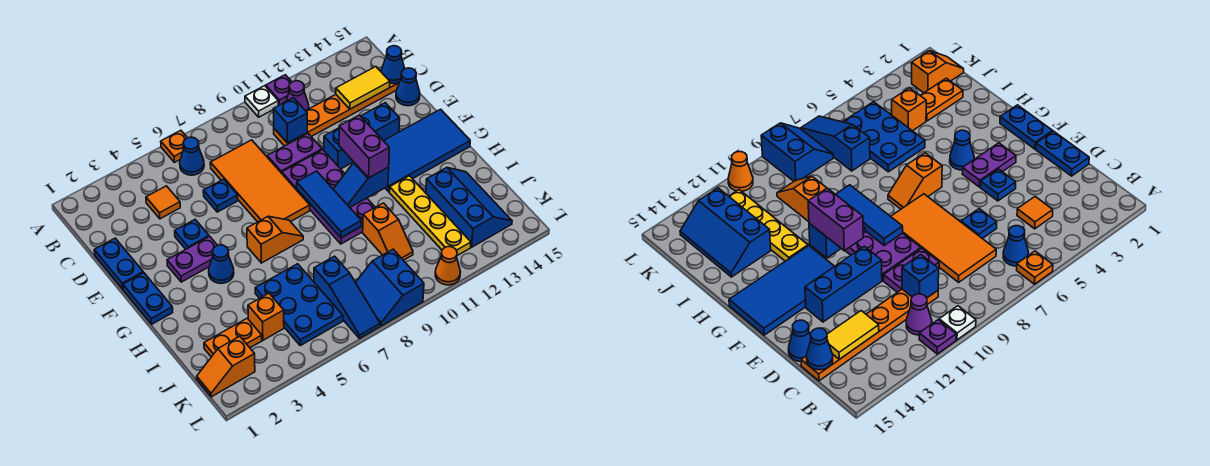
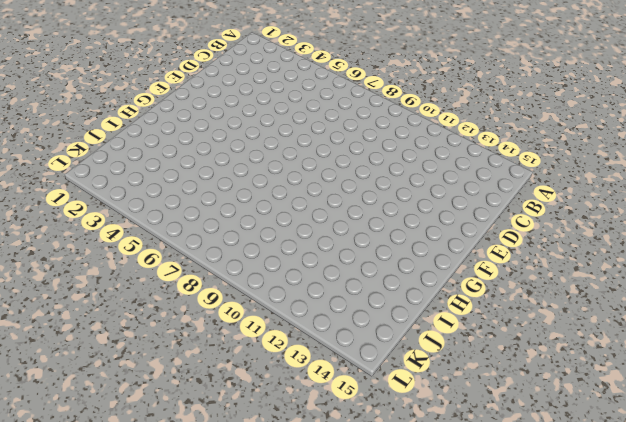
none -> orange plate A6 level 1
none -> white plate A10 level 1
none -> purple plate A11 level 1
none -> blue cone B6 level 1

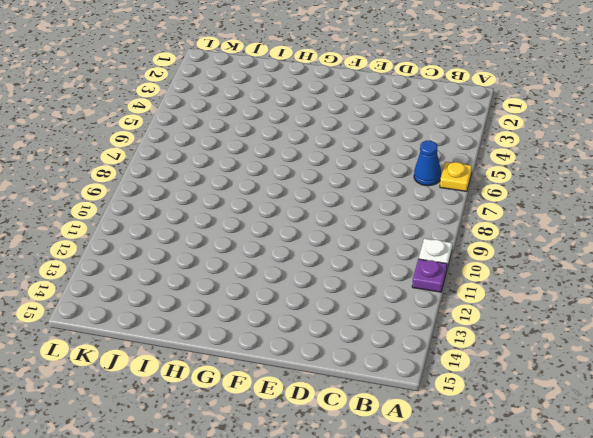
yellow plate A6 level 1 -> orange plate A6 level 1
none -> purple cone B11 level 1
none -> orange tile C4 level 1
none -> orange tile C7:F8 level 1
none -> orange plate C10:C15 level 1

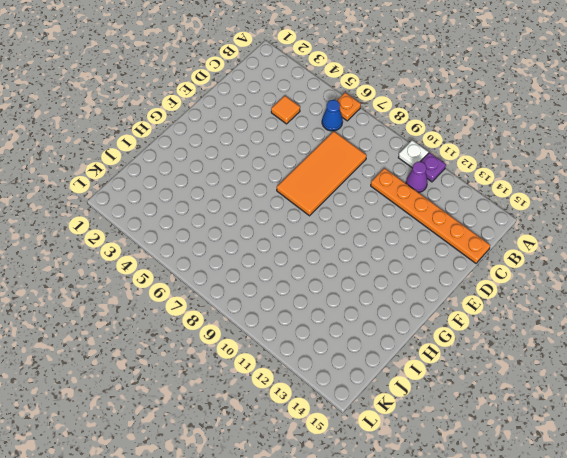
none -> blue plate D1:E1 level 1
none -> blue plate D6 level 1
none -> purple plate D9:D10 level 1
none -> blue cone D15 level 1

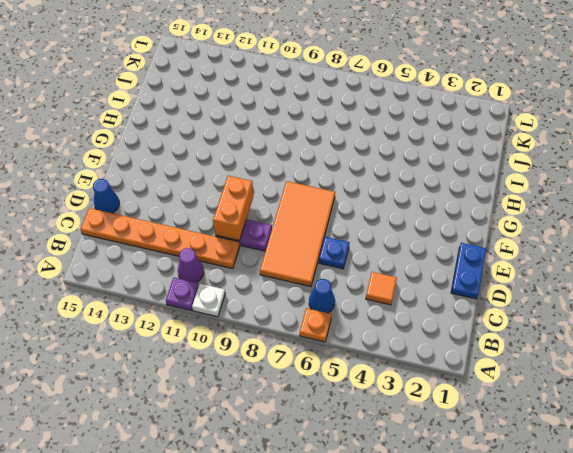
orange brick D10:E10 level 2 -> none
none -> blue plate E4 level 1
none -> purple plate E9:H10 level 1
none -> blue brick E11:E13 level 1
none -> blue plate F1:G1 level 1

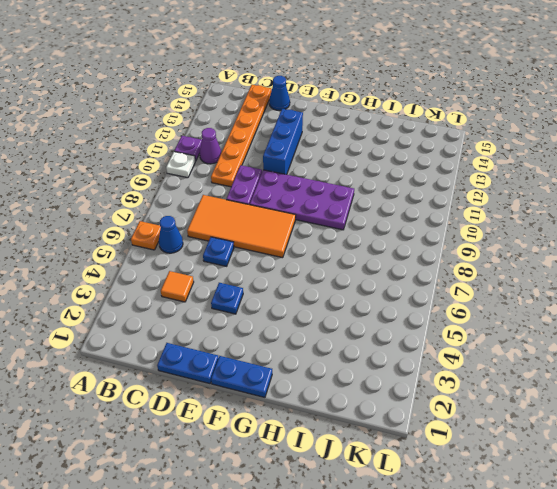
none -> purple plate F3:F4 level 1
none -> blue tile F12:G15 level 1
none -> blue cone G4 level 1
none -> orange slope G6:G7 level 1 top 6

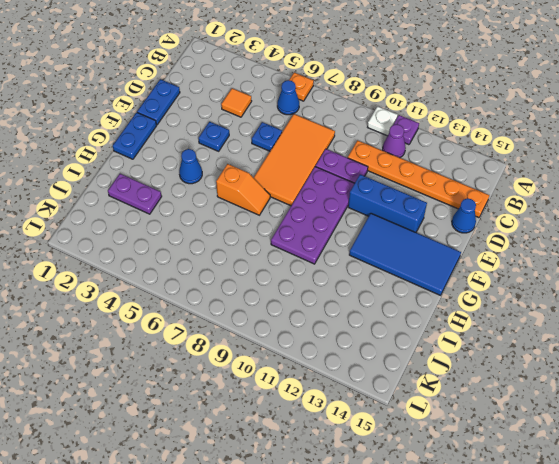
purple plate I2:I3 level 1 -> purple plate F3:F4 level 1
none -> yellow plate H12:K12 level 1
none -> blue plate I5:K6 level 1
none -> orange slope I10:J10 level 1 top I
none -> blue slope I13:K14 level 1 top 13

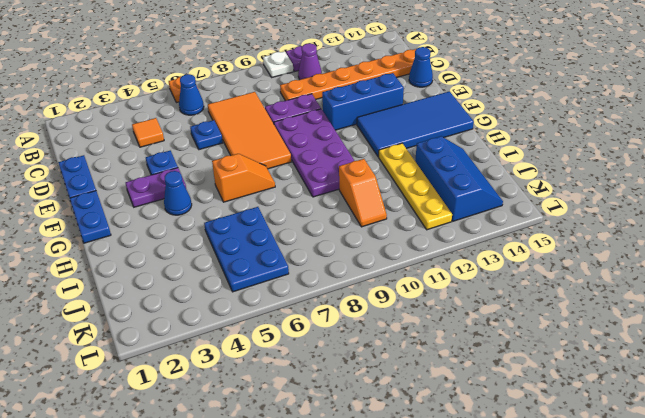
none -> orange plate J2:J3 level 1
none -> orange brick J4 level 1
none -> blue slope J7:L7 level 1 top J
none -> orange slope K1:K2 level 1 top 2

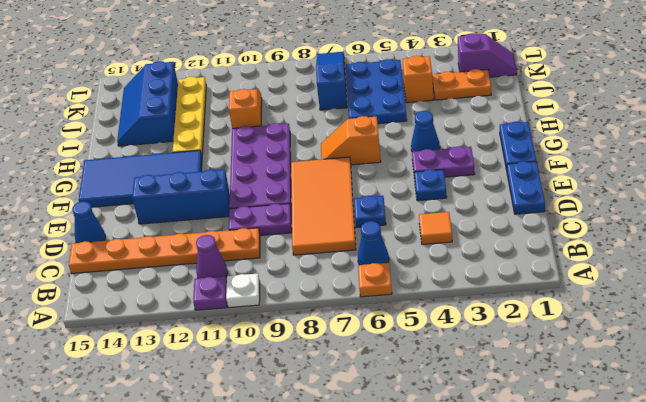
purple slope K1:K2 level 1 top 2 -> orange slope K1:K2 level 1 top 2
none -> blue slope K8:L9 level 1 top 9
none -> orange cone L11 level 1
none -> blue brick C10 level 2
none -> yellow tile C13:C14 level 2

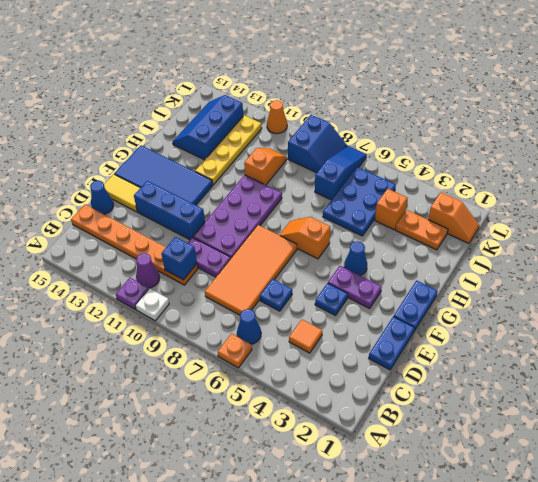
yellow tile E14:E15 level 1 -> yellow tile C13:C14 level 2
none -> blue cone C15 level 2
none -> blue tile F9:H9 level 2
none -> blue slope G10:G11 level 2 top 11
none -> purple brick F11:G11 level 3

